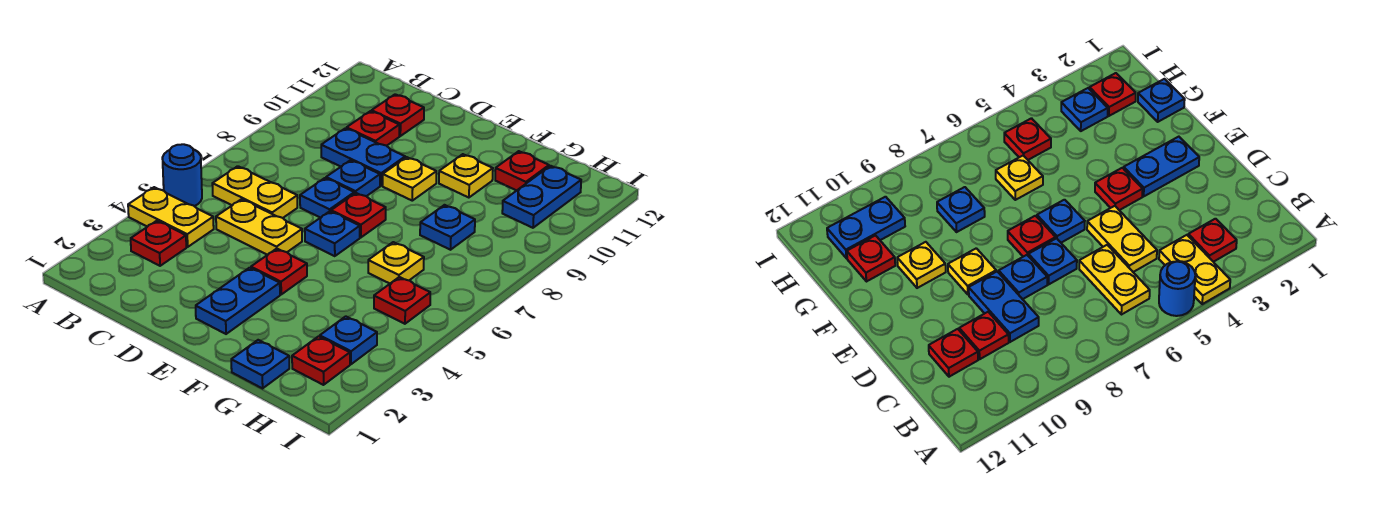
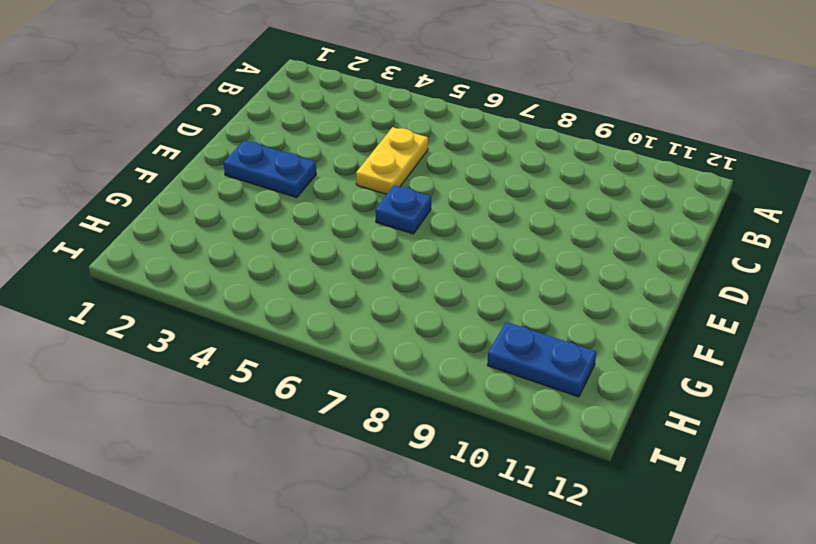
none -> yellow plate A4:B4 level 1
none -> blue round brick A5 level 1
none -> red plate B3 level 1

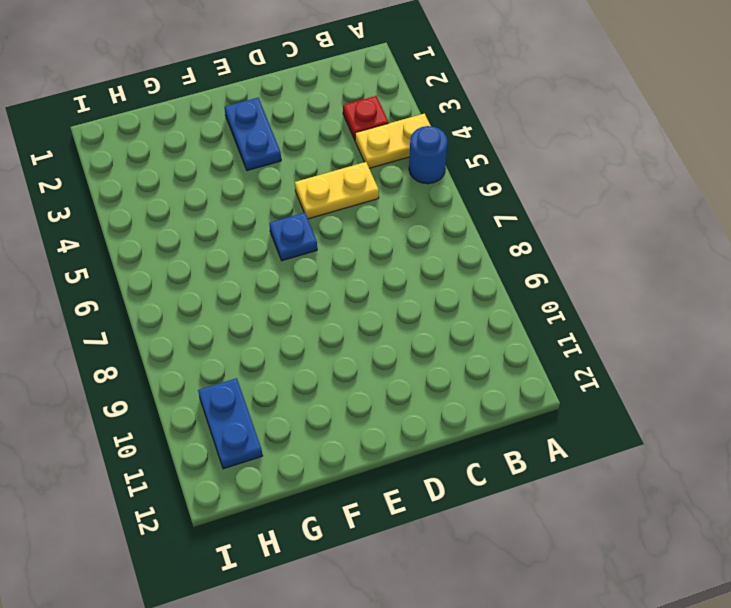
none -> yellow plate B6:C6 level 1
none -> blue plate C9:D9 level 1
none -> red plate C10 level 1

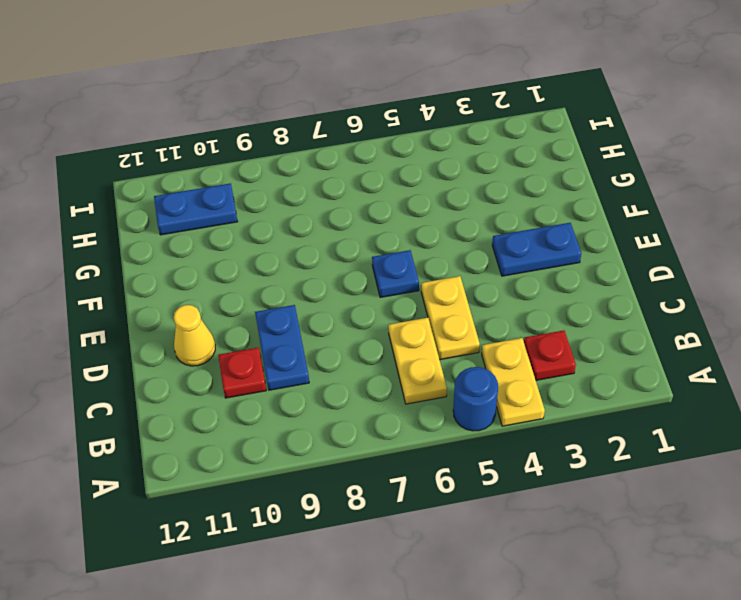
yellow cone D11 level 1 -> none
none -> red plate C11 level 1
none -> blue plate D7 level 1
none -> blue plate D8 level 1

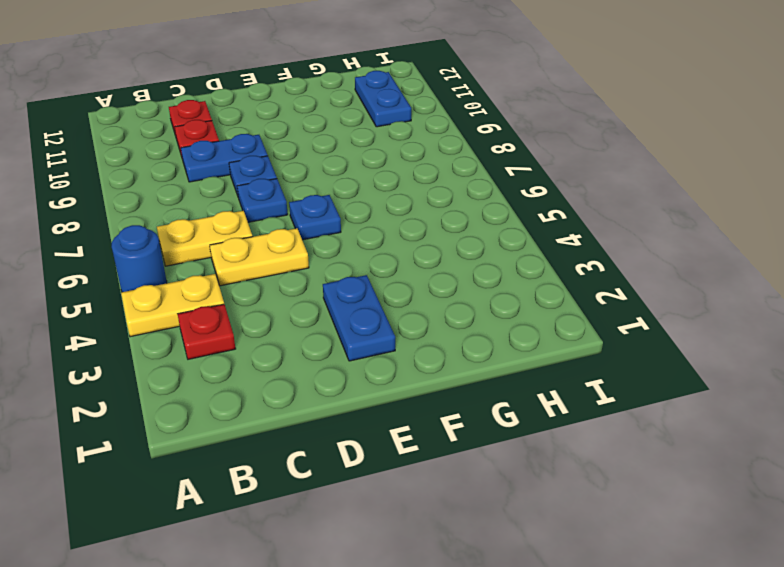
none -> red plate E4 level 1
none -> red plate E7 level 1
none -> yellow plate E9 level 1

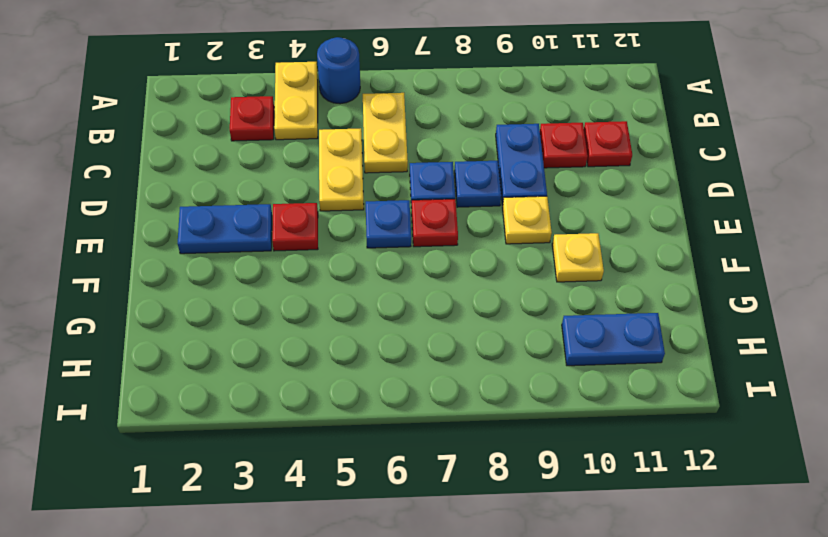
none -> blue plate G1 level 1
none -> yellow plate G6 level 1
none -> blue plate G8 level 1

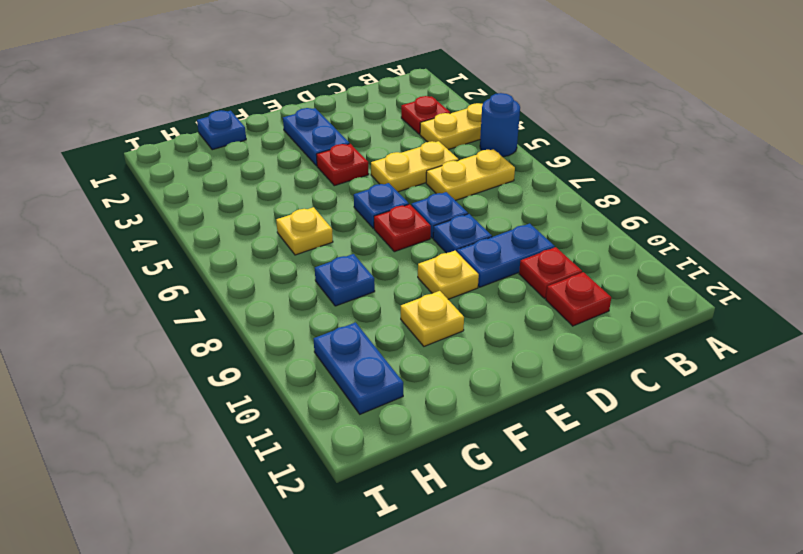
none -> red plate G11 level 1
none -> red plate H2 level 1
none -> blue plate H3 level 1

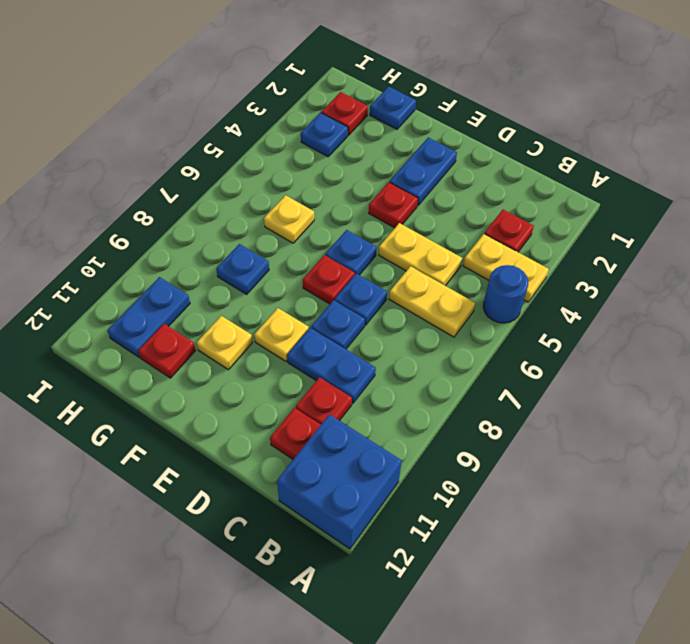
blue brick A11:B12 level 1 -> none
none -> red plate H5 level 1

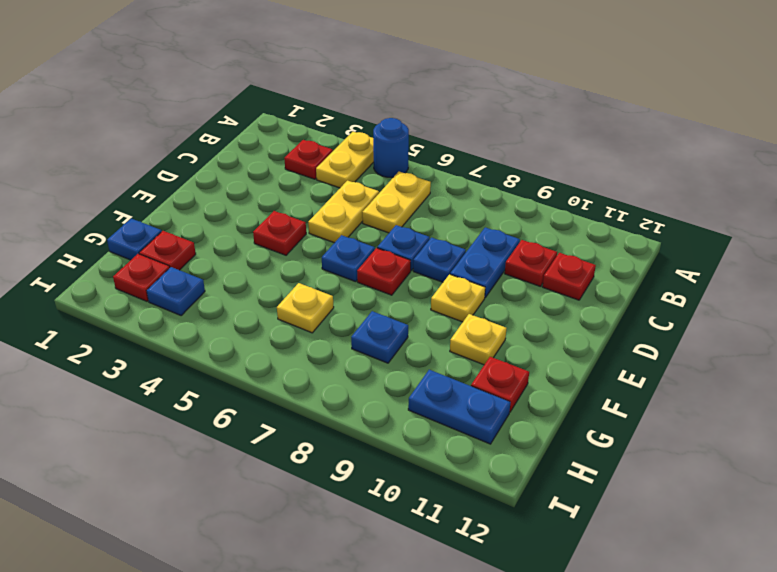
red plate G2 level 1 -> red plate H5 level 1
none -> blue plate E2:E3 level 1

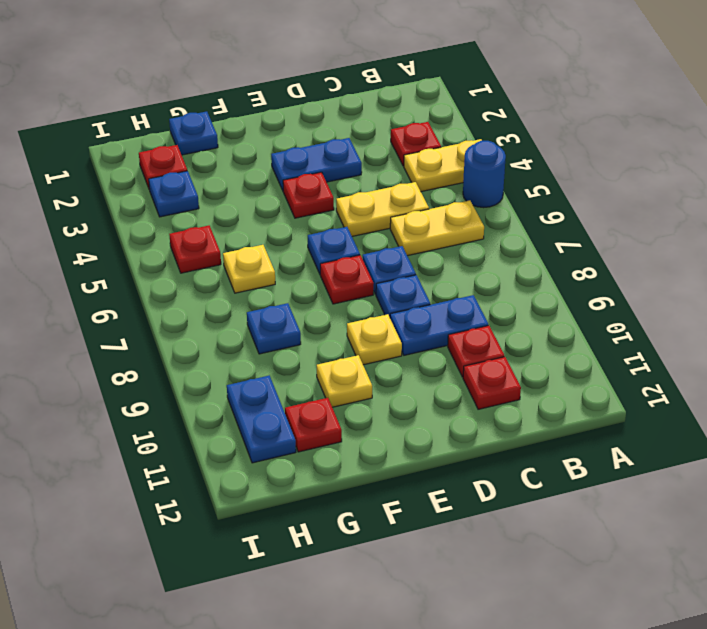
blue plate D3:E3 level 1 -> blue plate E2:E3 level 1

